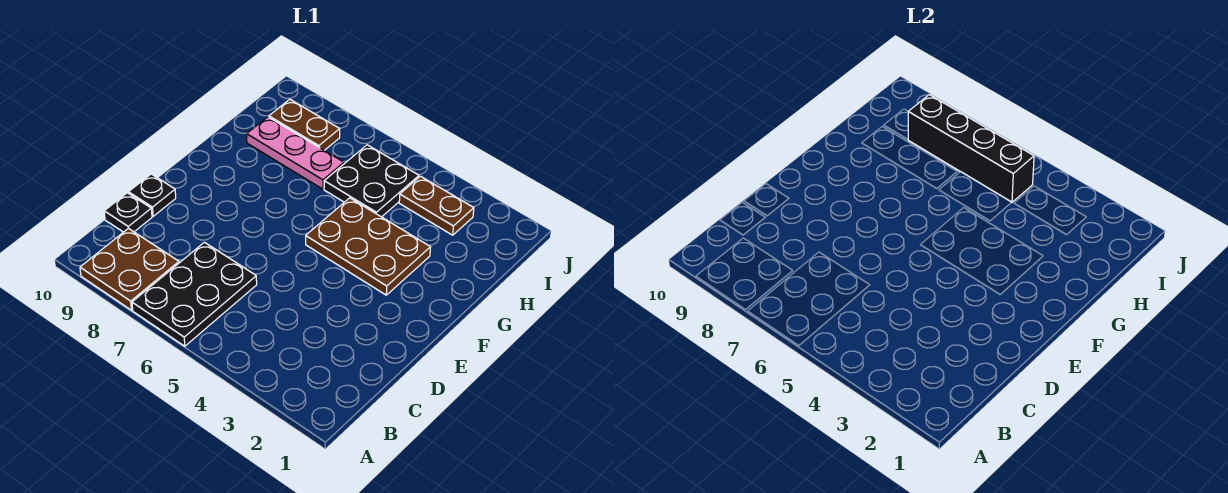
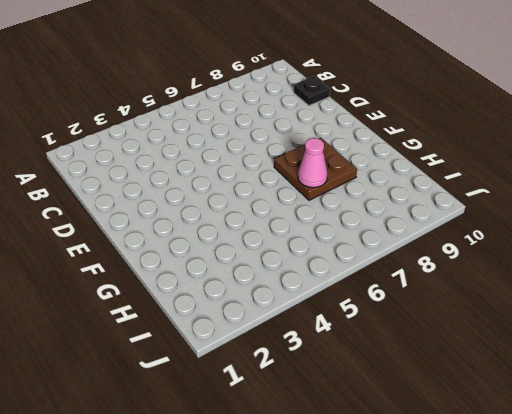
brown plate F7:G8 level 1 -> brown plate A8:B9 level 1
pink cone G7 level 2 -> none
none -> black plate A6:C7 level 1
none -> black plate D10 level 1

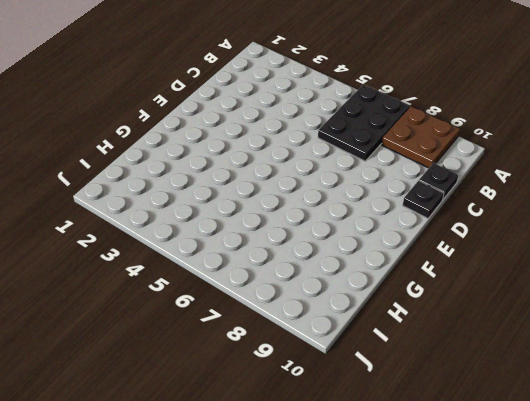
none -> brown plate F3:G5 level 1
none -> black plate H5:I6 level 1

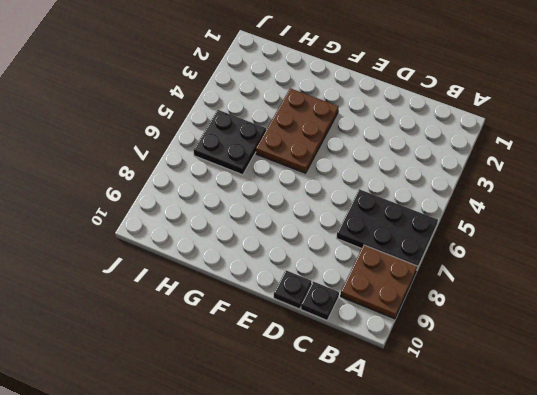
none -> pink plate H7:H9 level 1
none -> brown plate I3:I4 level 1

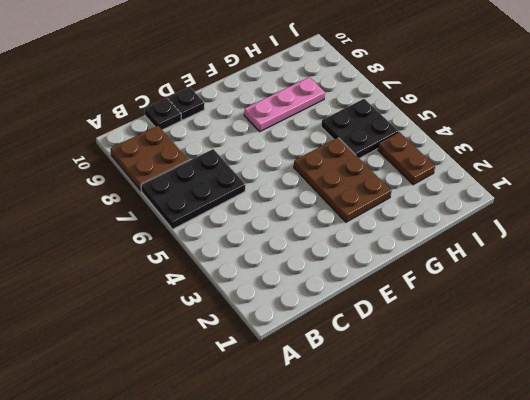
pink plate F8:H8 level 1 -> pink plate H7:H9 level 1
none -> brown plate I8:I9 level 1
none -> black brick I5:I8 level 2

